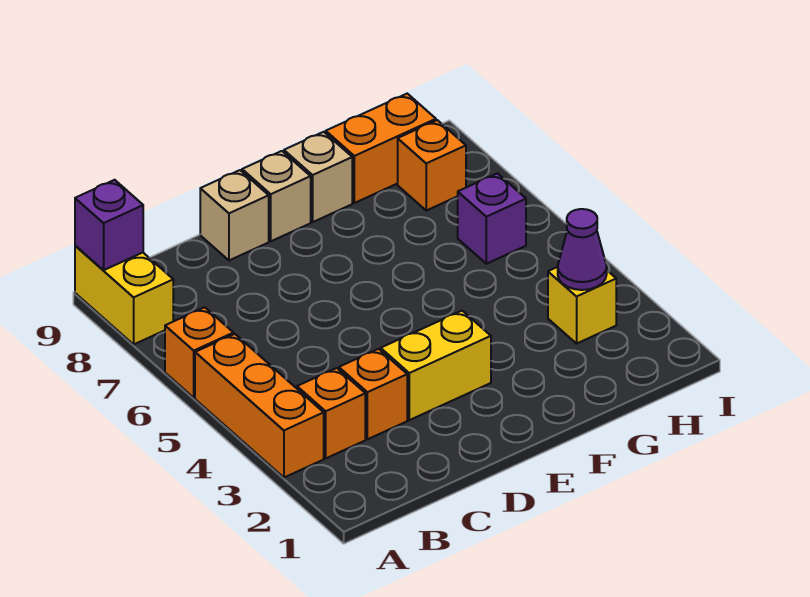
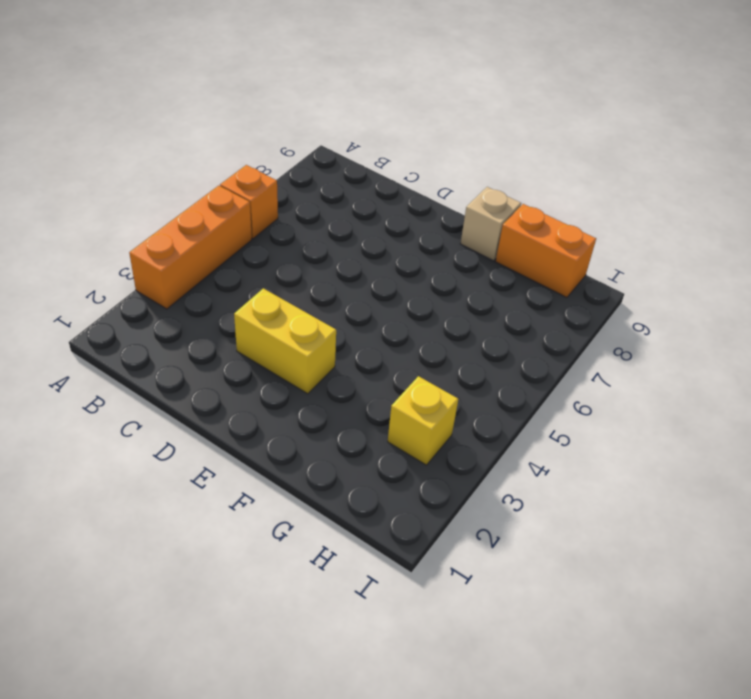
none -> yellow brick A8:A9 level 1
none -> orange brick B3 level 1
none -> orange brick C3 level 1

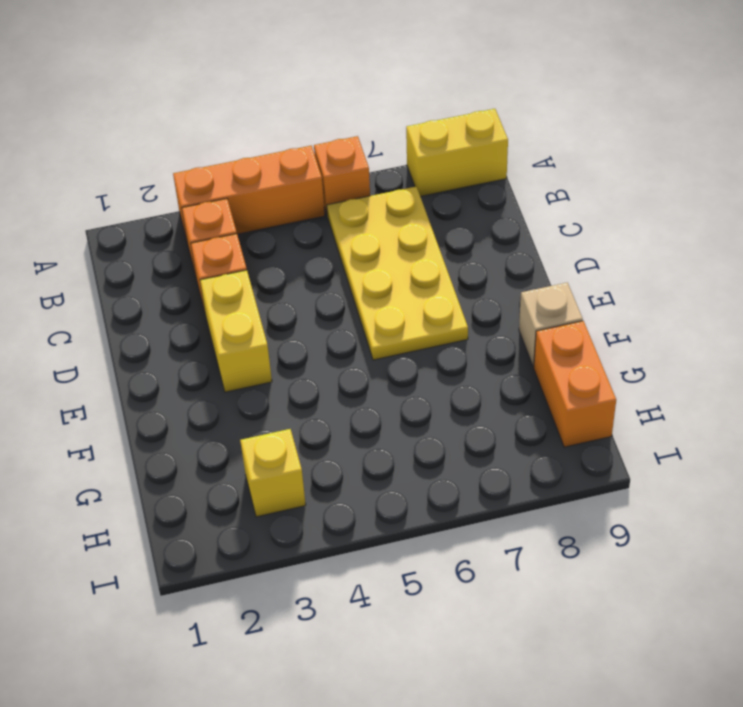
yellow plate B6:E7 level 1 -> none
none -> tan brick D9 level 1
none -> tan brick E9 level 1
none -> purple brick H6 level 1

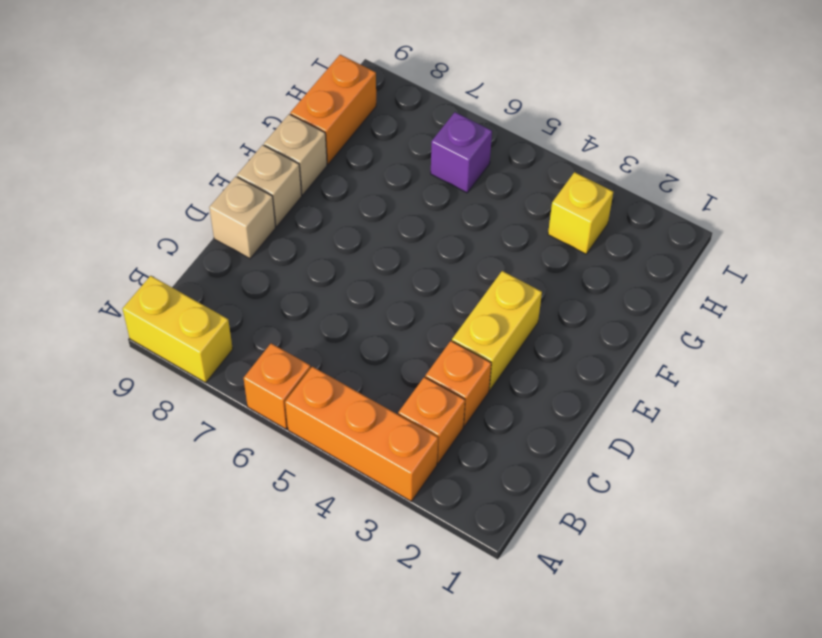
none -> orange brick H8 level 1
none -> purple brick A9 level 2
none -> purple cone H3 level 2

